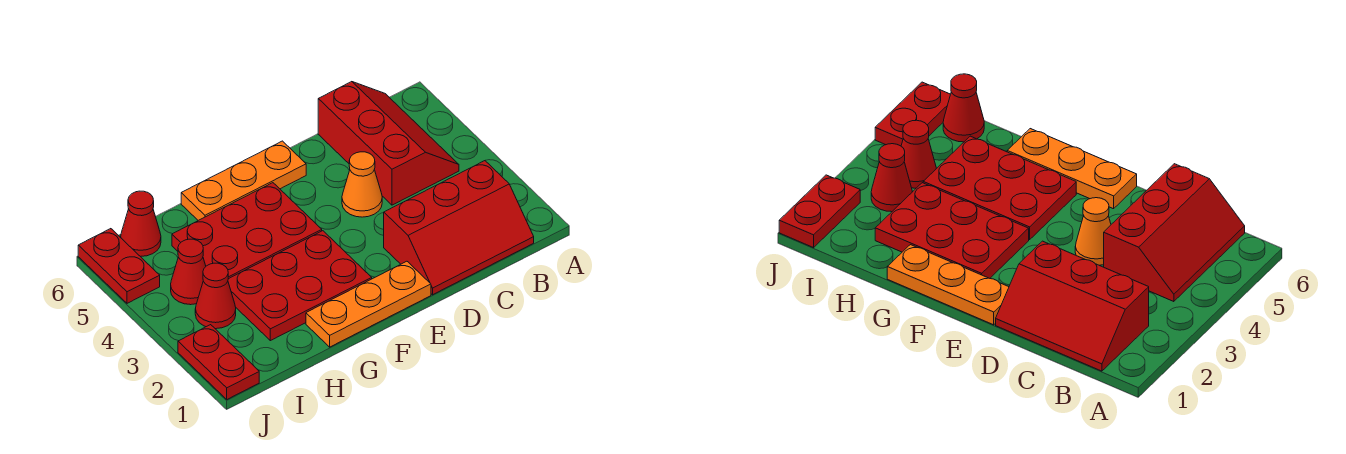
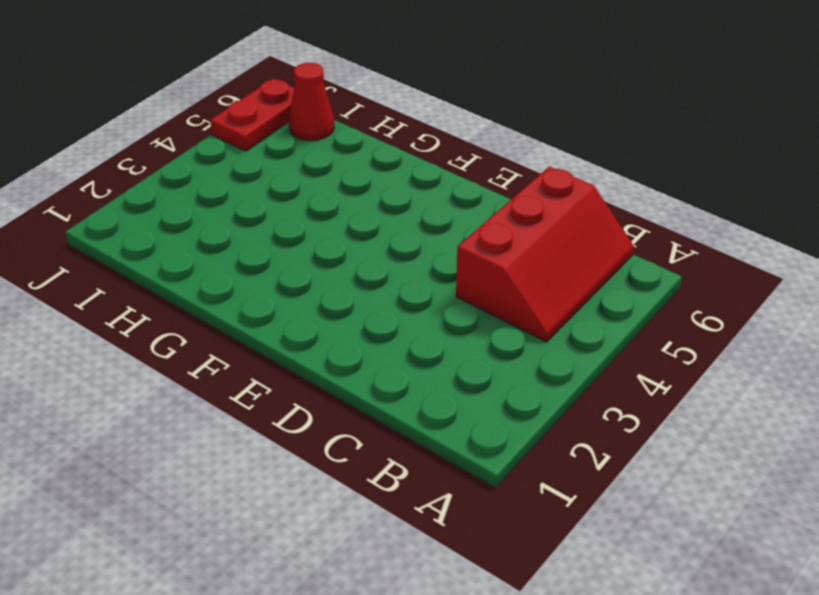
none -> red slope B1:D2 level 1 top 2
none -> orange cone D4 level 1
none -> orange plate E1:G1 level 1

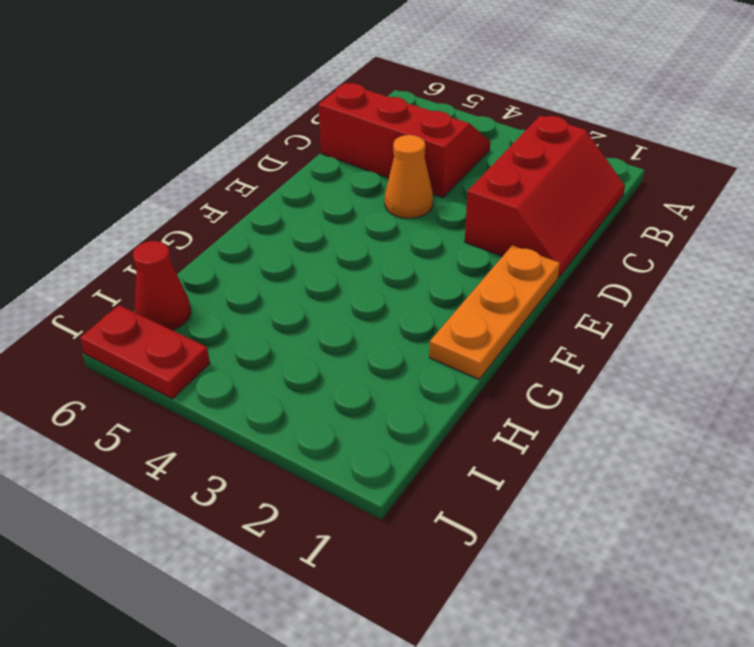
none -> orange plate E6:G6 level 1
none -> red plate F2:H3 level 1
none -> red plate F4:H5 level 1

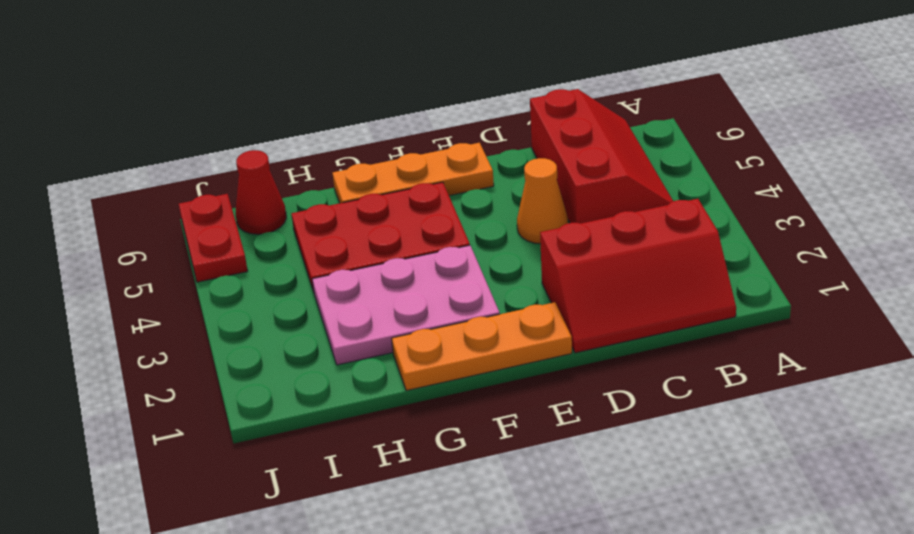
pink plate F2:H3 level 1 -> red plate F2:H3 level 1
none -> red cone I3 level 1
none -> red cone I4 level 1
none -> red plate J1:J2 level 1

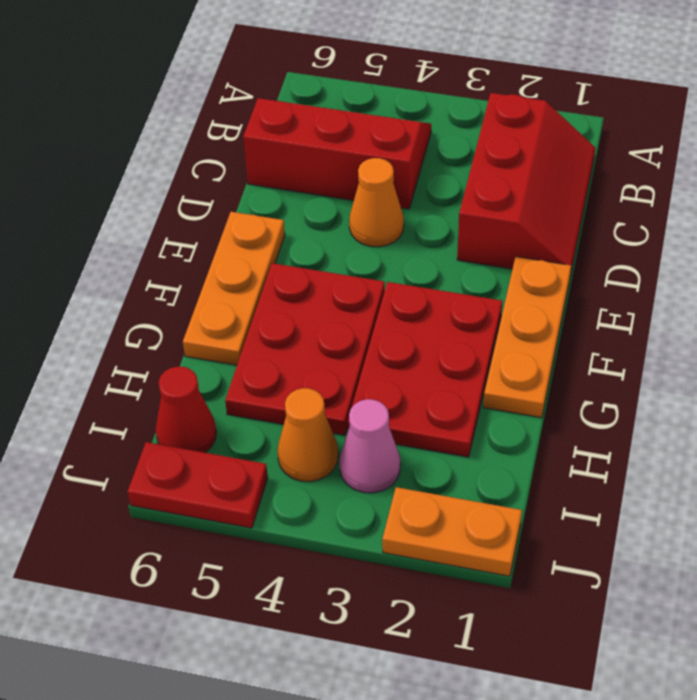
pink cone I3 level 1 -> red cone I3 level 1
orange cone I4 level 1 -> red cone I4 level 1
orange plate J1:J2 level 1 -> red plate J1:J2 level 1

